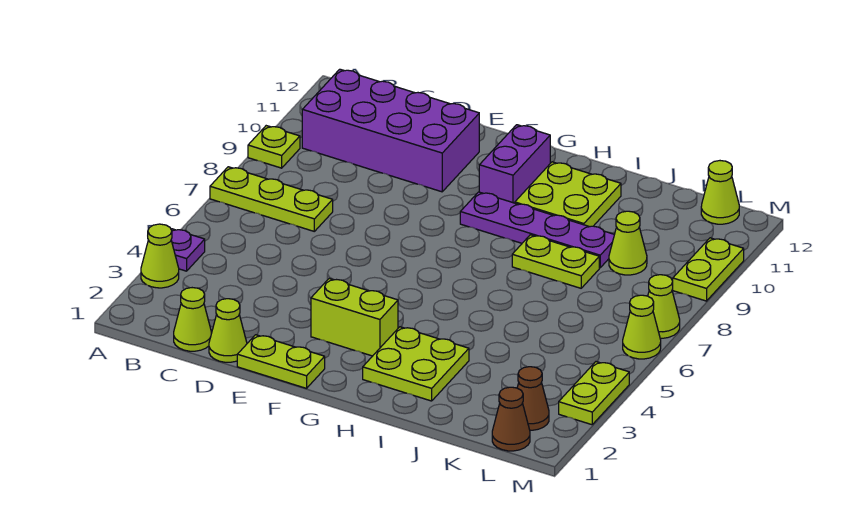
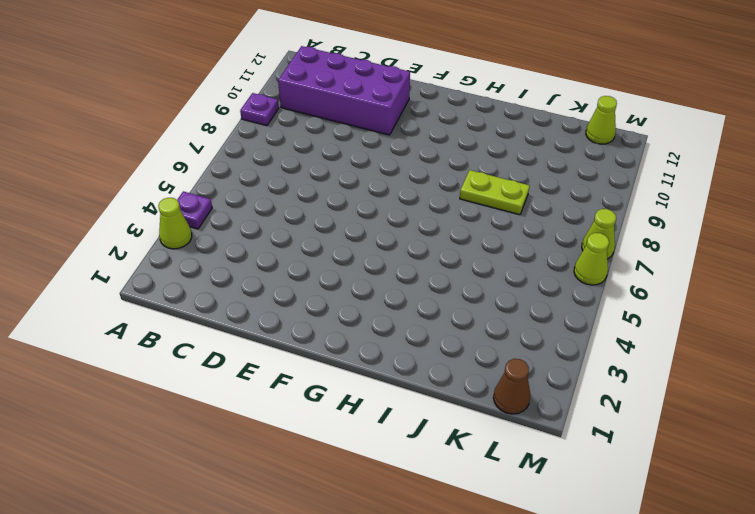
purple plate A9 level 1 -> lime plate A9 level 1
none -> lime plate A7:C7 level 1
none -> lime cone C1 level 1
none -> lime cone D1 level 1

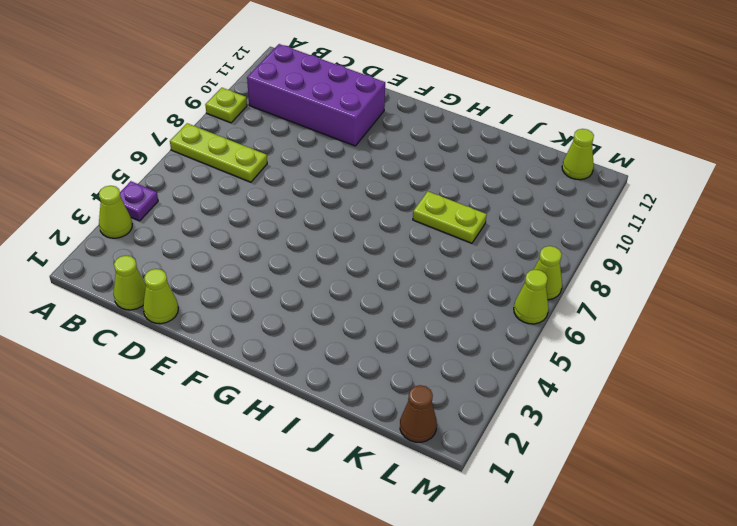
none -> lime plate E1:F1 level 1
none -> lime brick F3:G3 level 1
none -> purple plate G9:J9 level 1

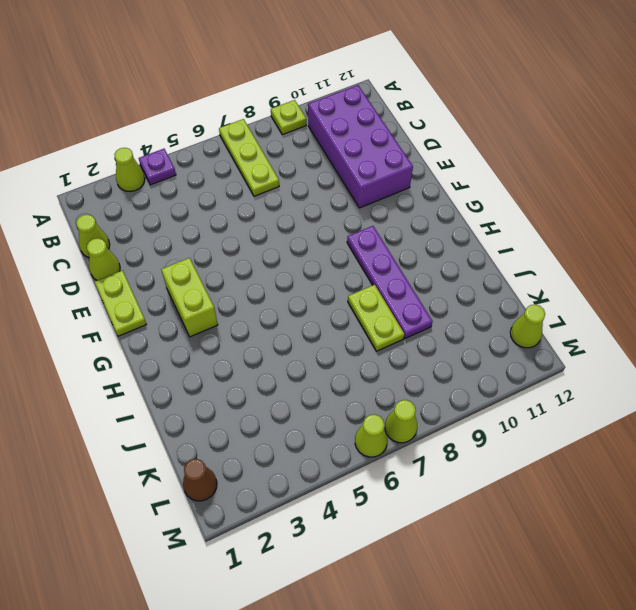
none -> purple brick G10:G11 level 1
none -> lime plate H2:I3 level 1
none -> lime plate H10:I11 level 1

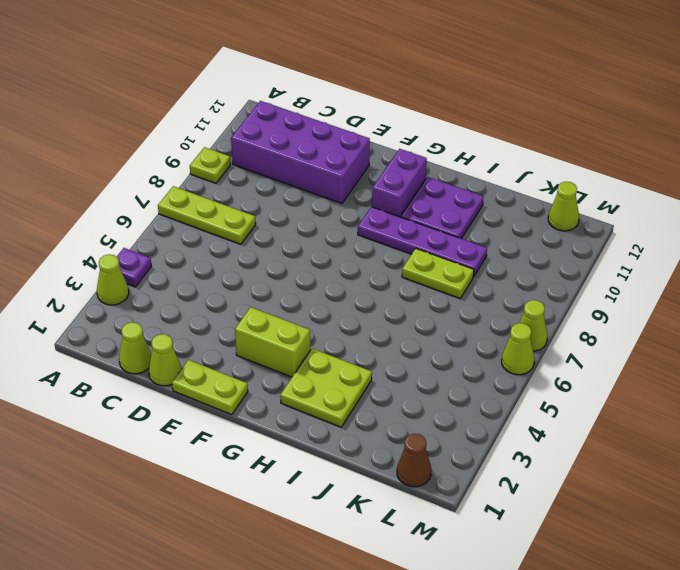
purple plate H10:I11 level 1 -> lime plate H10:I11 level 1
none -> lime cone K9 level 1
none -> brown cone L2 level 1
none -> lime plate M3:M4 level 1

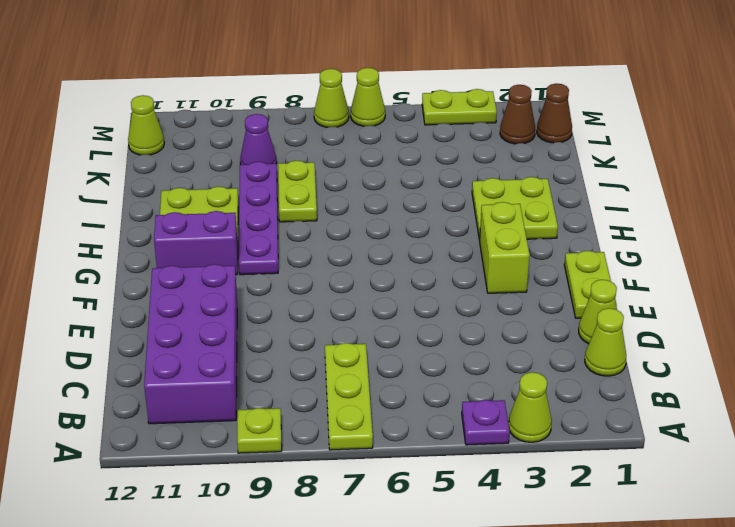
purple cone K9 level 1 -> lime cone K9 level 1
none -> lime plate M9:M10 level 1

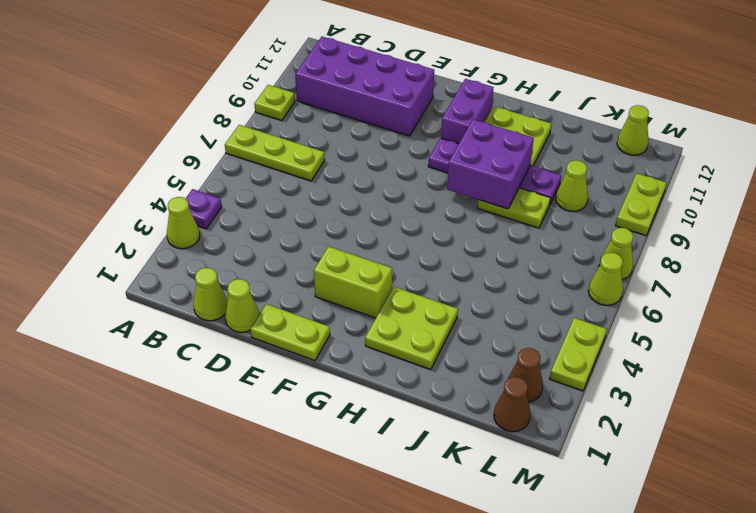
purple brick H8:I9 level 2 -> none

